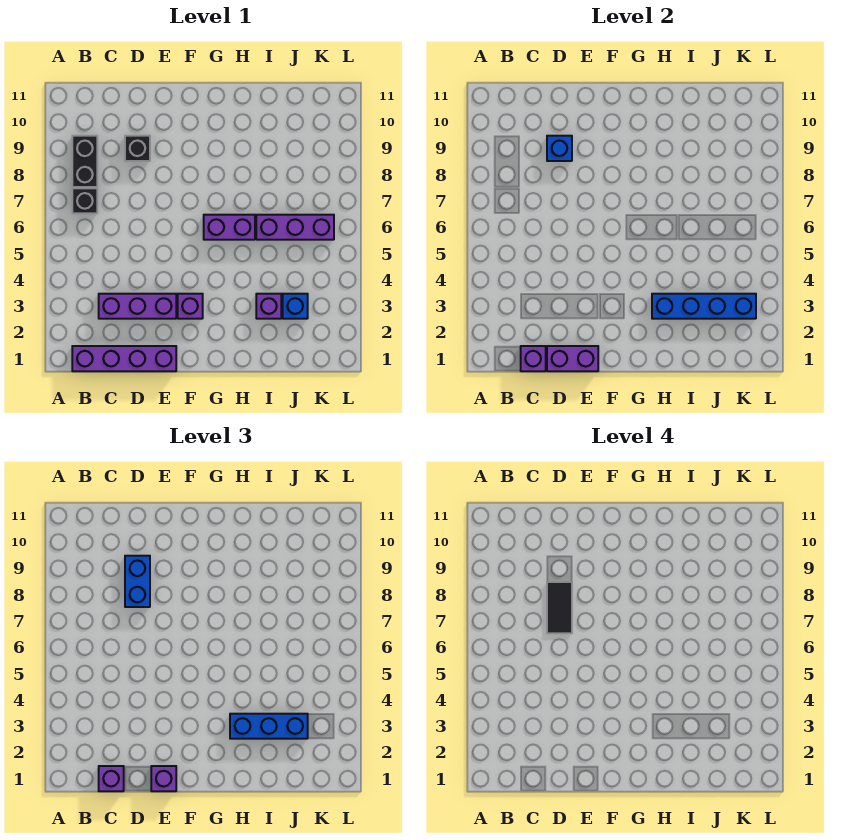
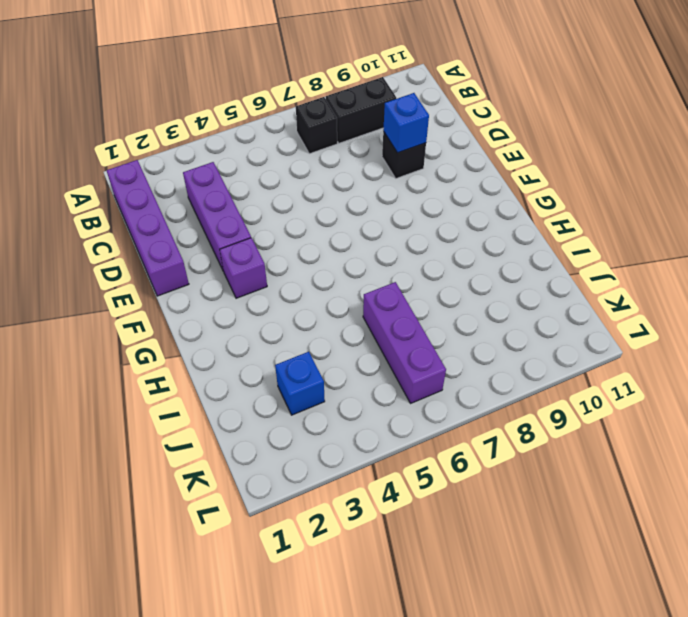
none -> purple brick G6:H6 level 1
none -> purple brick I3 level 1
none -> purple brick C1 level 2

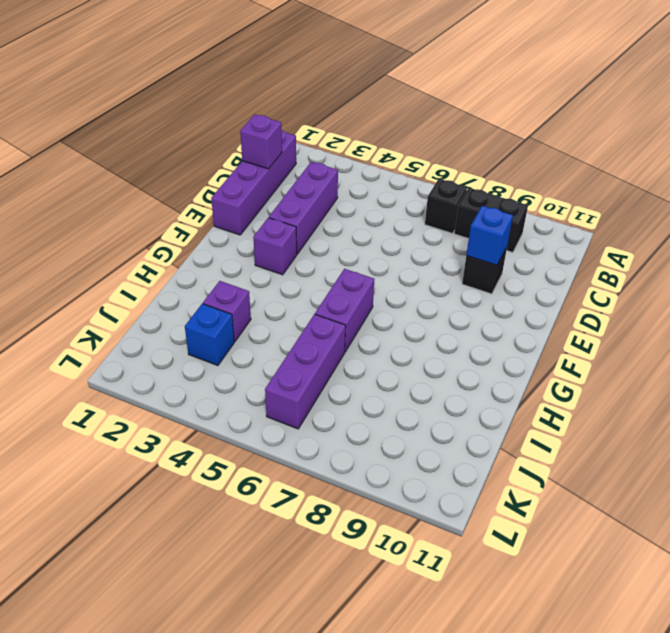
none -> purple brick D1:E1 level 2
none -> blue brick H3:K3 level 2
none -> purple brick C1 level 3

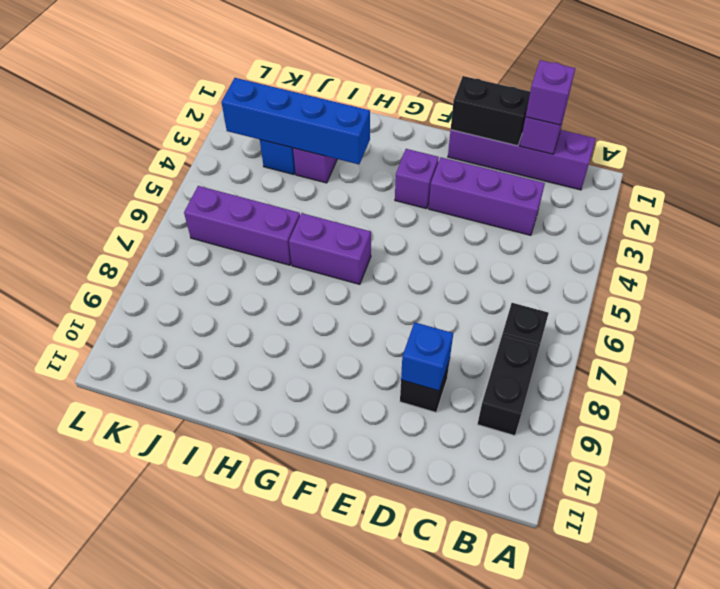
black brick D1:E1 level 2 -> purple brick D1:E1 level 2
none -> blue brick D8:D9 level 3
none -> purple brick E1 level 3
none -> blue brick H3:J3 level 3

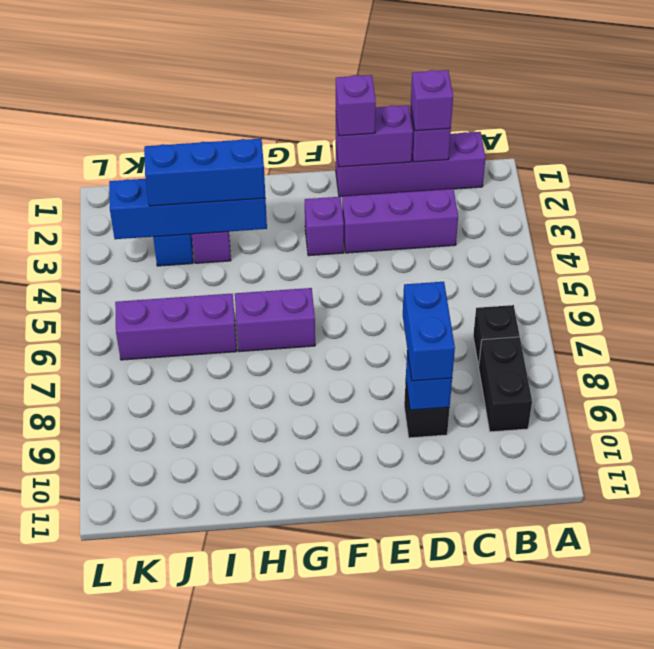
none -> black tile D7:D8 level 4

